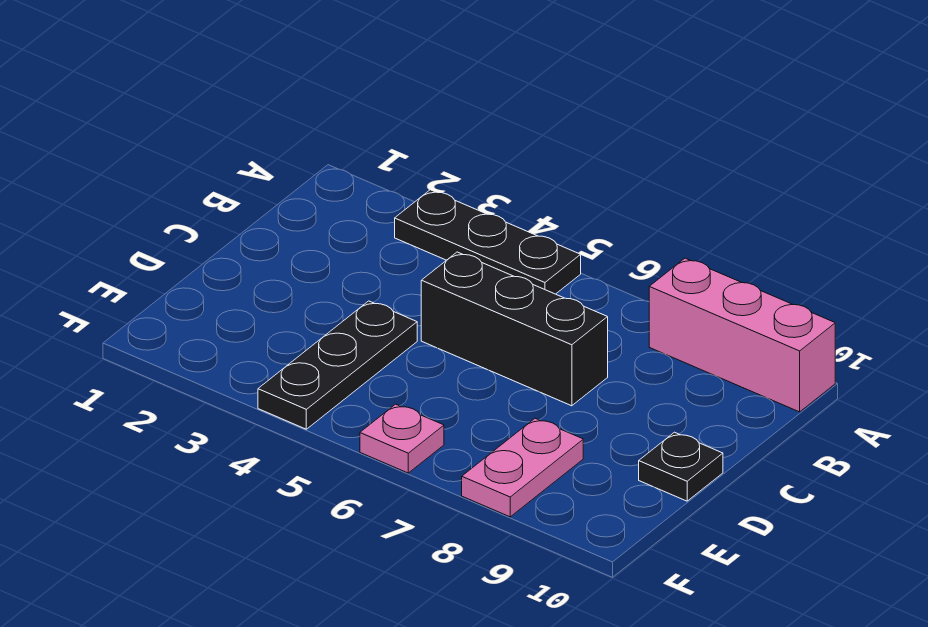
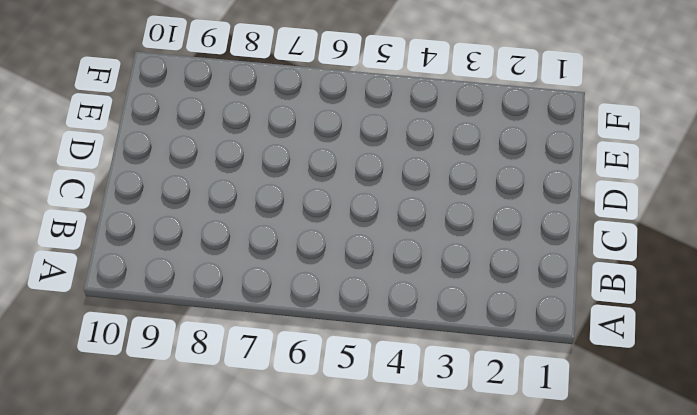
none -> black plate A3:A5 level 1
none -> pink brick A8:A10 level 1

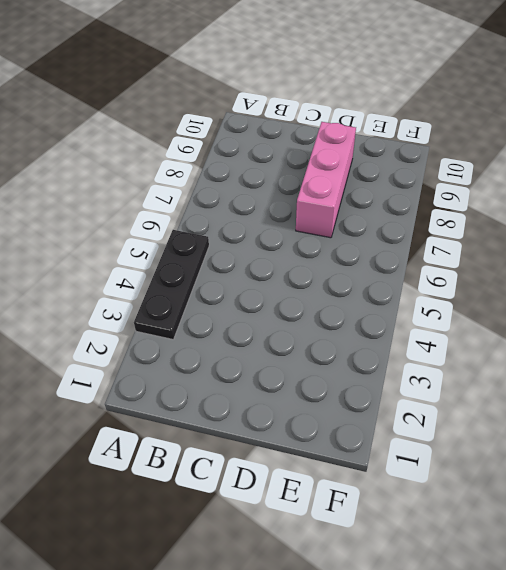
pink brick D7:D9 level 1 -> pink brick A8:A10 level 1
none -> black brick C5:C7 level 1
none -> black plate D4:F4 level 1

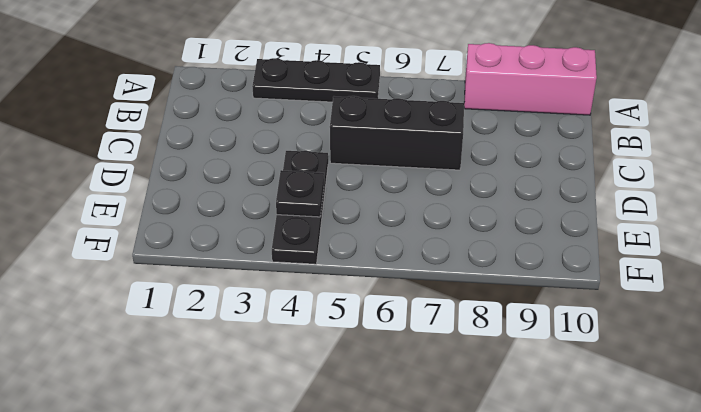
black plate E4 level 2 -> black plate D10 level 1
none -> pink plate E8:F8 level 1
none -> pink plate F6 level 1

